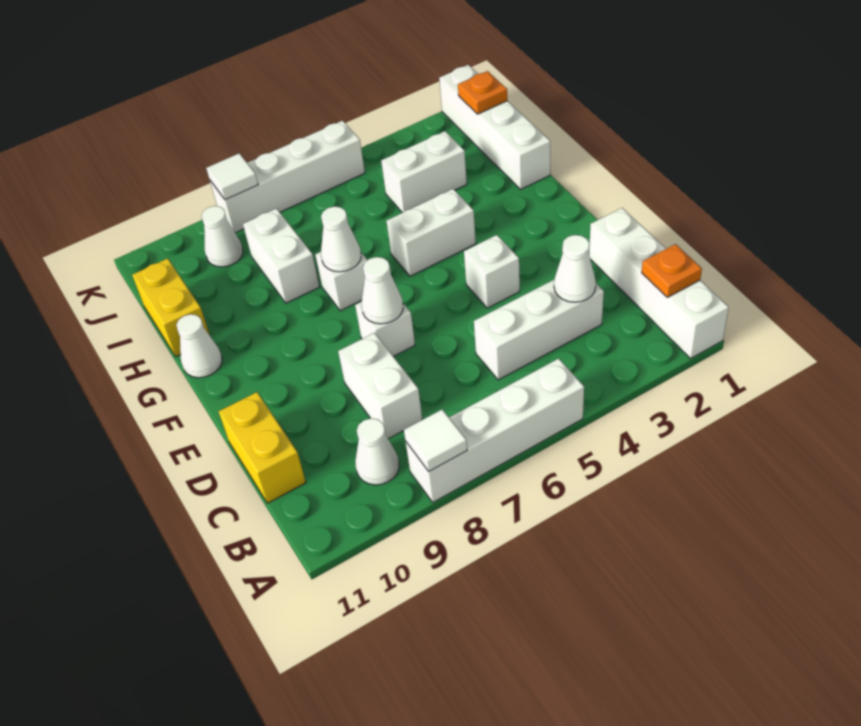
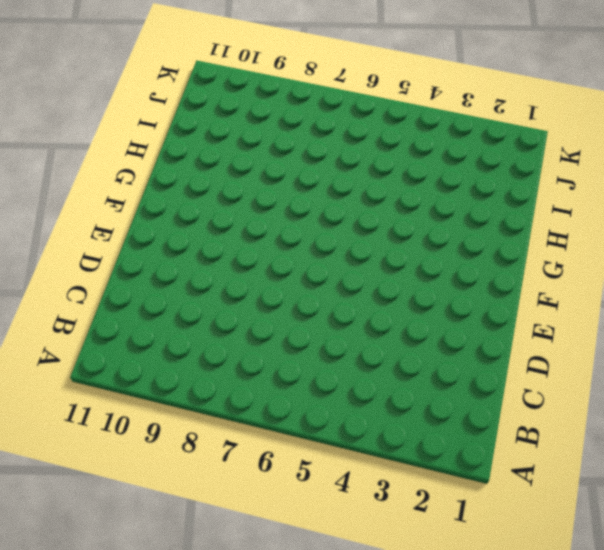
none -> white brick A1:D1 level 1
none -> white brick A5:A8 level 1
none -> white cone B9 level 1

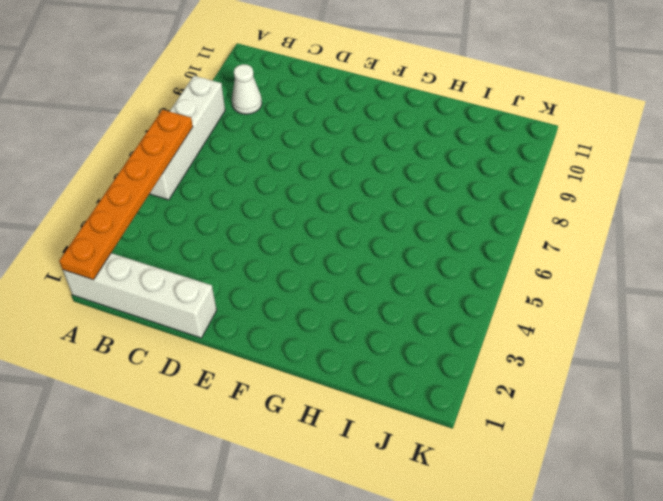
orange plate A1:A6 level 2 -> none
none -> white brick C3:C5 level 1
none -> white brick C8:D8 level 1
none -> yellow brick C11:D11 level 1

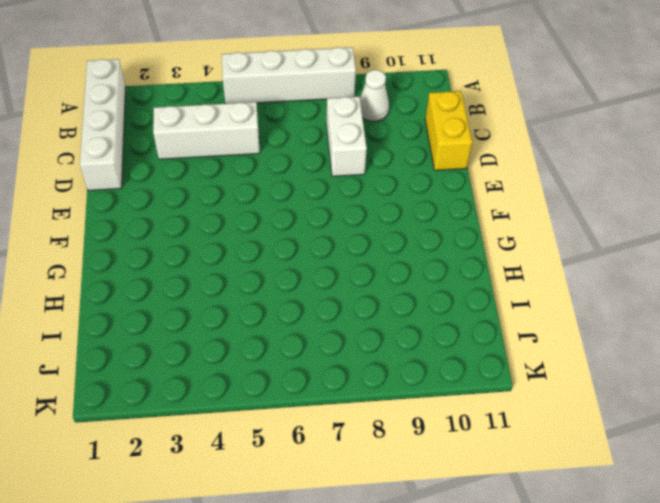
none -> white brick E4 level 1
none -> white brick E7 level 1
none -> white brick G4:G5 level 1

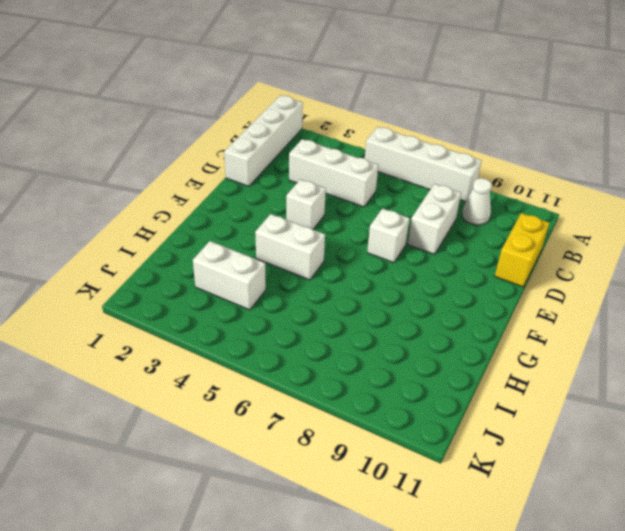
none -> white brick G7 level 1
none -> white cone G11 level 1
none -> white brick H1:K1 level 1

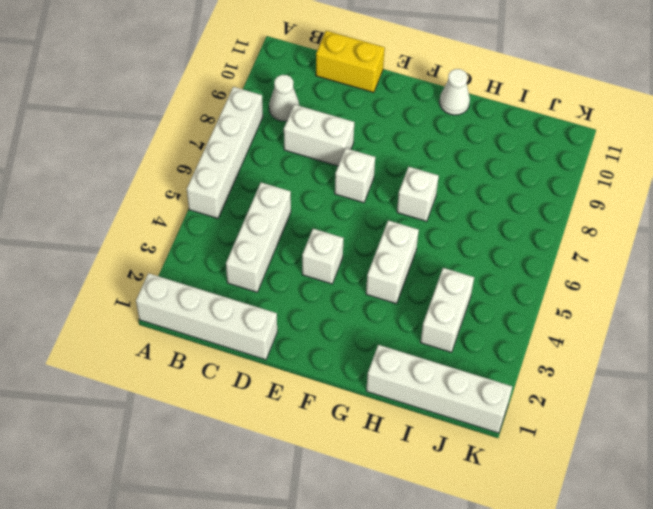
none -> white brick H8:I8 level 1
none -> yellow brick H11:I11 level 1
none -> white cone J9 level 1

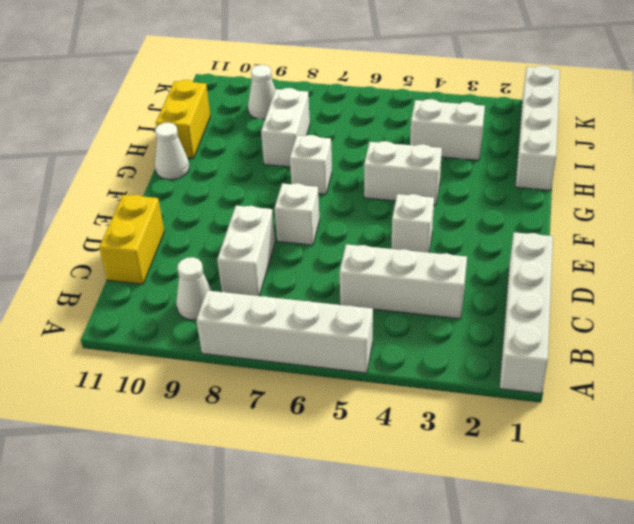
none -> white brick K5:K8 level 1
none -> white tile A8 level 2
none -> orange plate B1 level 2

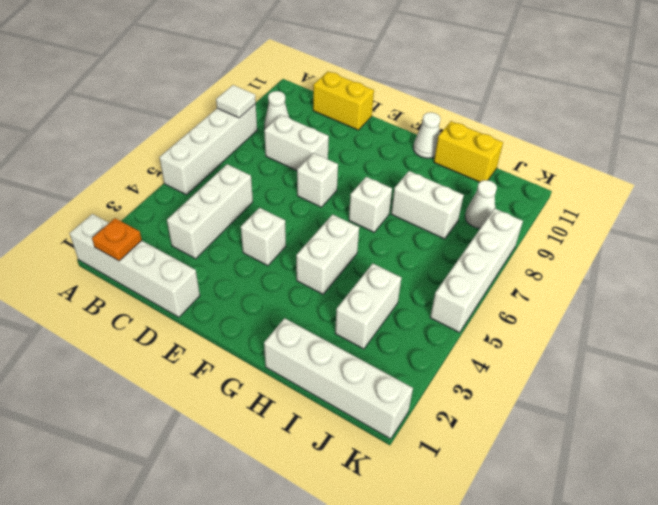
none -> white cone C3 level 2
none -> white cone E7 level 2
none -> white cone G7 level 2

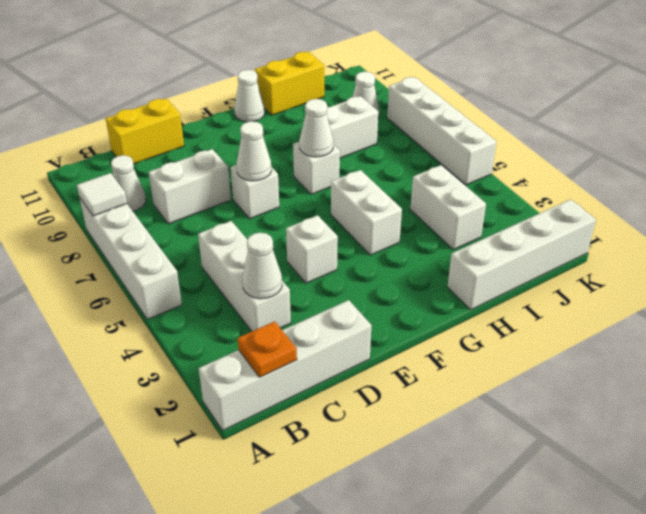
none -> orange plate J1 level 2
none -> white tile K8 level 2

